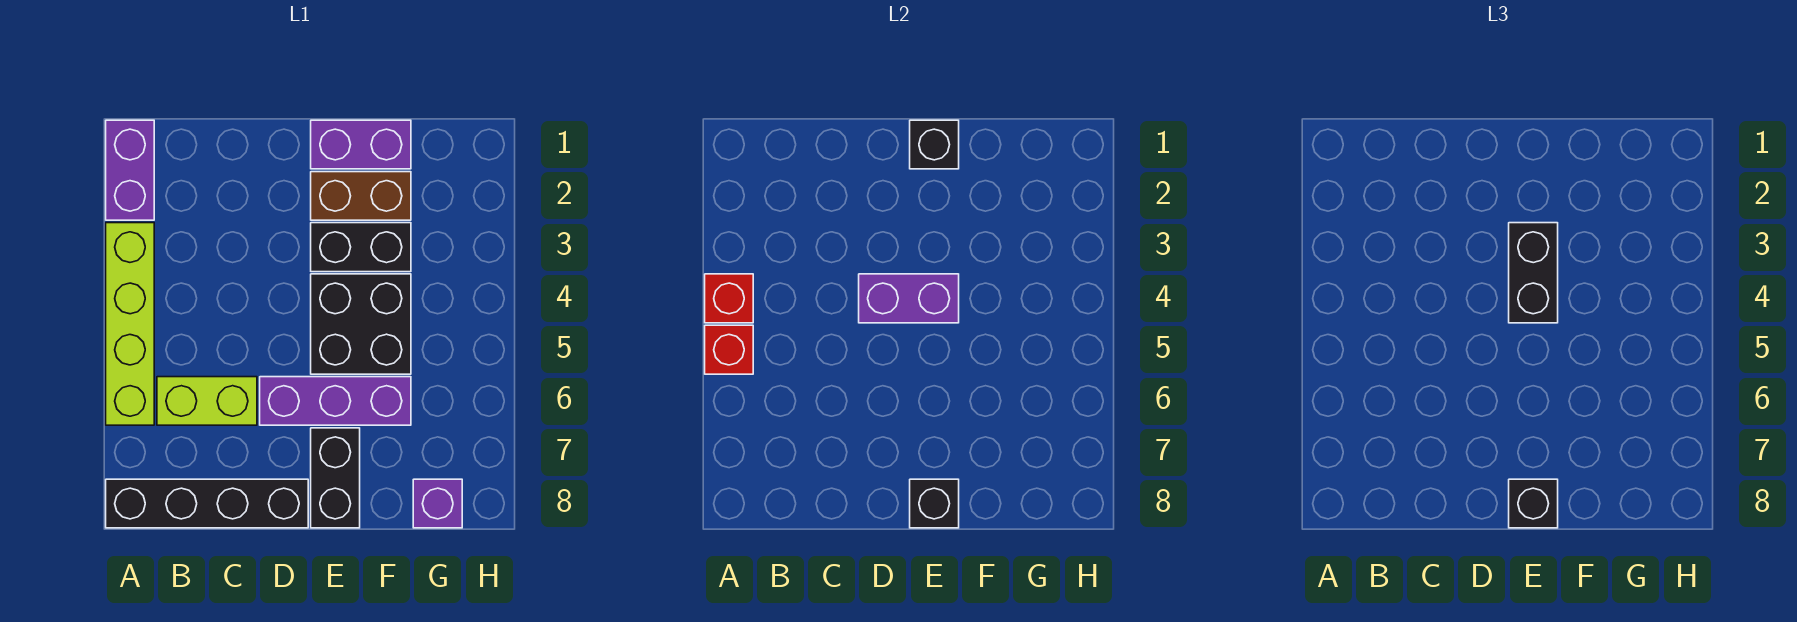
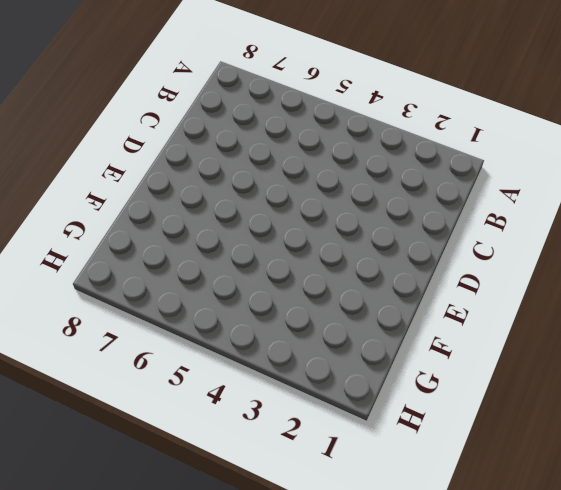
none -> purple brick A1:A2 level 1
none -> lime brick A3:A6 level 1
none -> black brick A8:D8 level 1

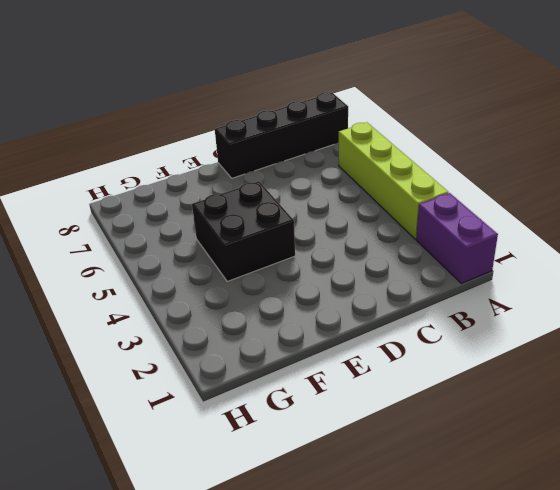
none -> lime brick B6:C6 level 1
none -> purple brick D6:F6 level 1
none -> purple brick E1:F1 level 1

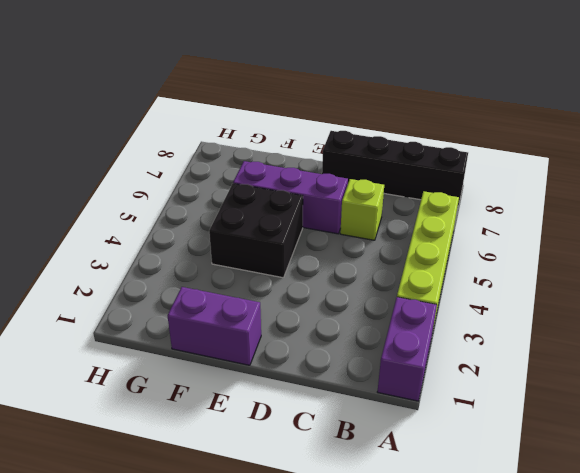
lime brick C6 level 1 -> lime brick B6:C6 level 1
none -> brown brick E2:F2 level 1
none -> black brick E3:F3 level 1
none -> black brick E7:E8 level 1

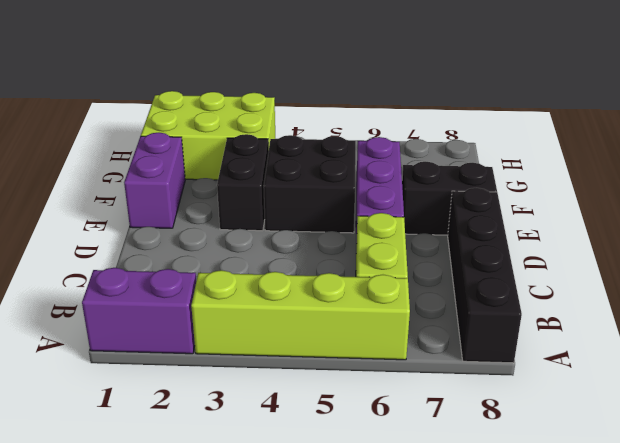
lime brick G1:H3 level 1 -> none
none -> brown brick E2:F2 level 1
none -> purple brick G8 level 1
none -> red brick A4 level 2

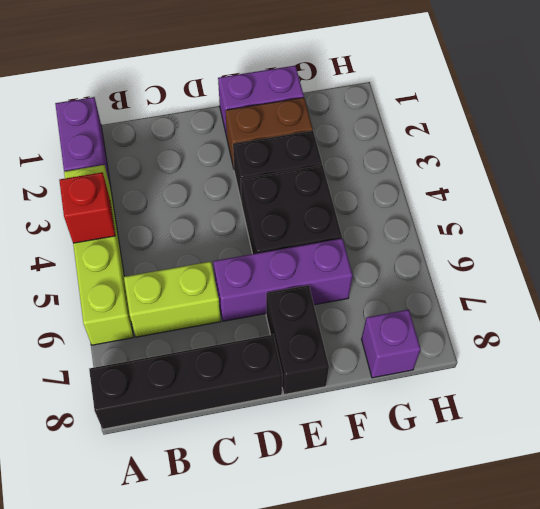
none -> red brick A5 level 2
none -> purple brick D4:E4 level 2
none -> black brick E1 level 2

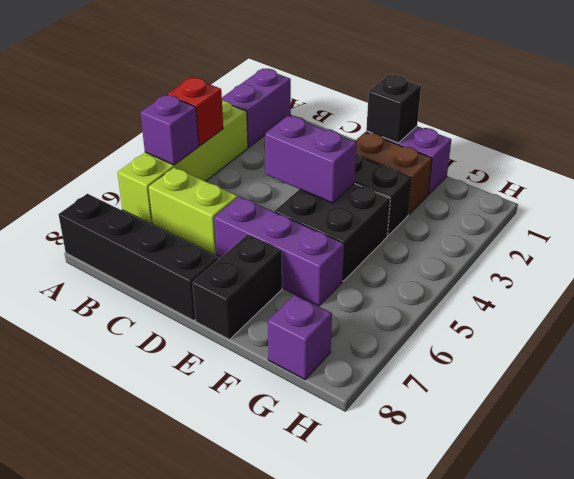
purple brick A5 level 2 -> red brick A5 level 2
none -> black brick E8 level 2
none -> black brick E3:E4 level 3
none -> black brick E8 level 3

